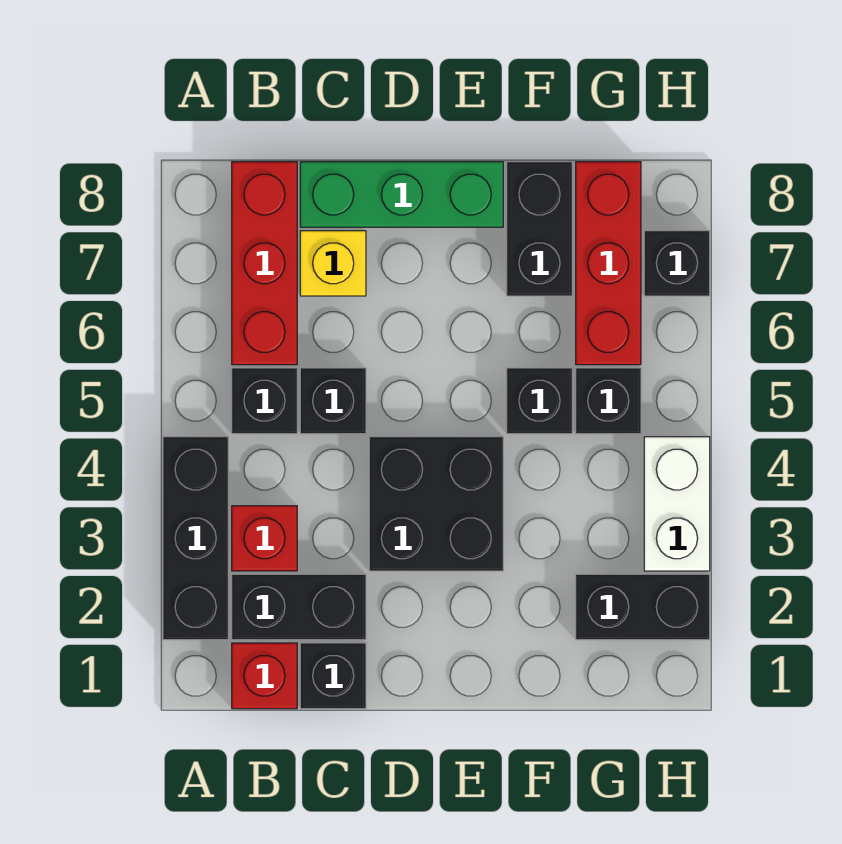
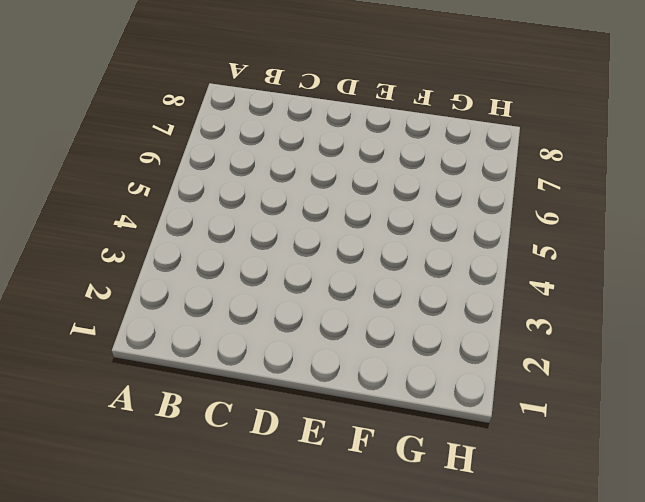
none -> black brick A2:A4 level 1
none -> red brick B1 level 1
none -> black brick B2:C2 level 1

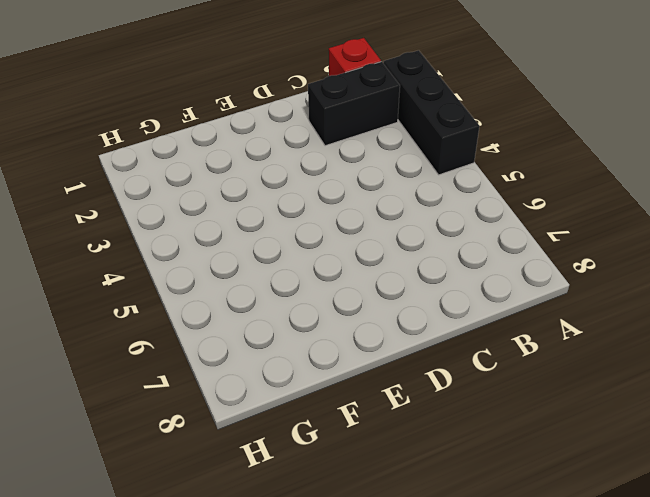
none -> red brick B3 level 1
none -> black brick B5 level 1
none -> red brick B6:B8 level 1

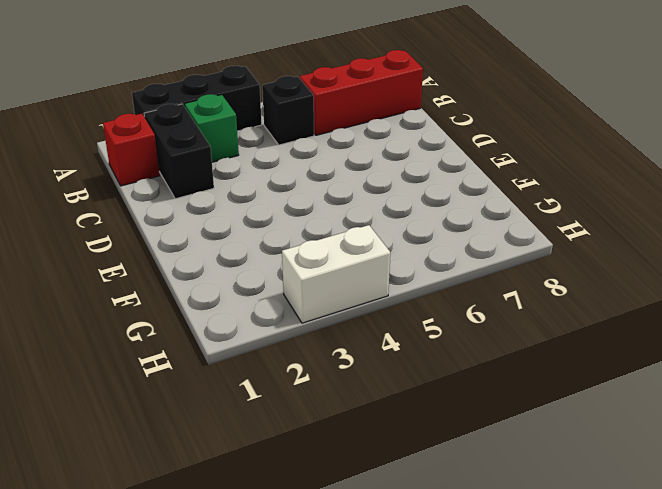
green brick B3 level 1 -> red brick B3 level 1
none -> black brick C1 level 1
none -> black brick C5 level 1
none -> yellow brick C7 level 1

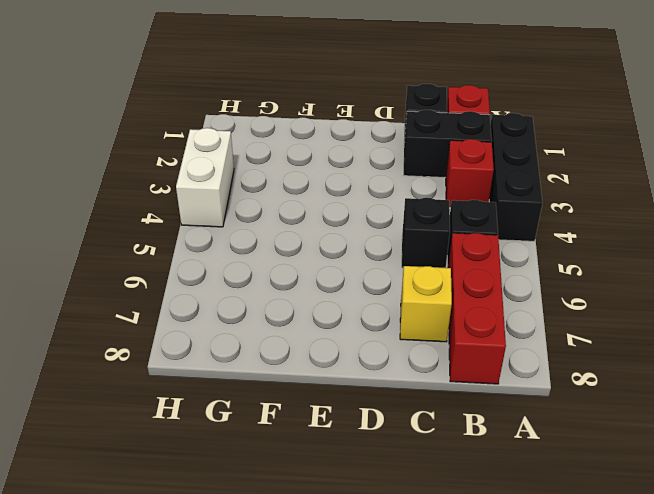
none -> green brick C8:E8 level 1
none -> black brick D3:E4 level 1
none -> black brick F5 level 1

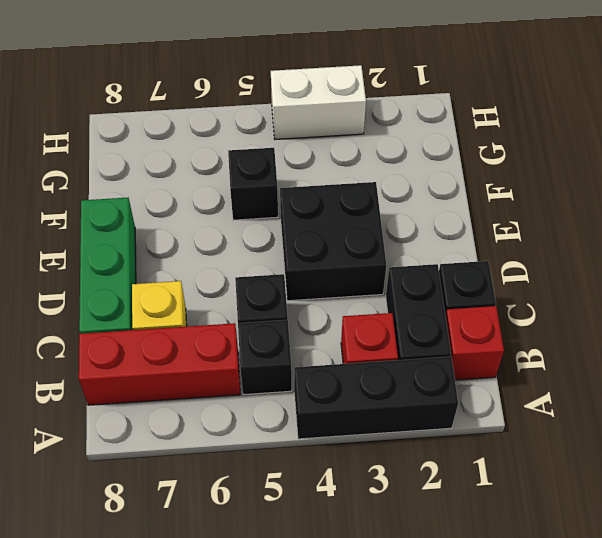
none -> black brick F7:F8 level 1
none -> black brick G2:H2 level 1
none -> black brick G5 level 1

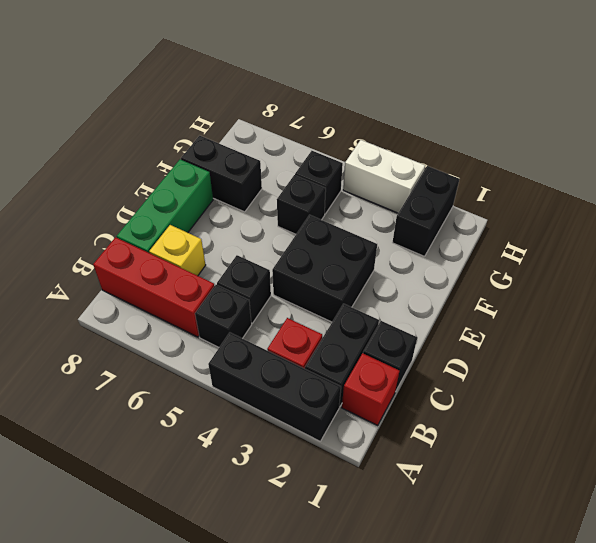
none -> red brick G6:G8 level 1
none -> black brick H7 level 1

